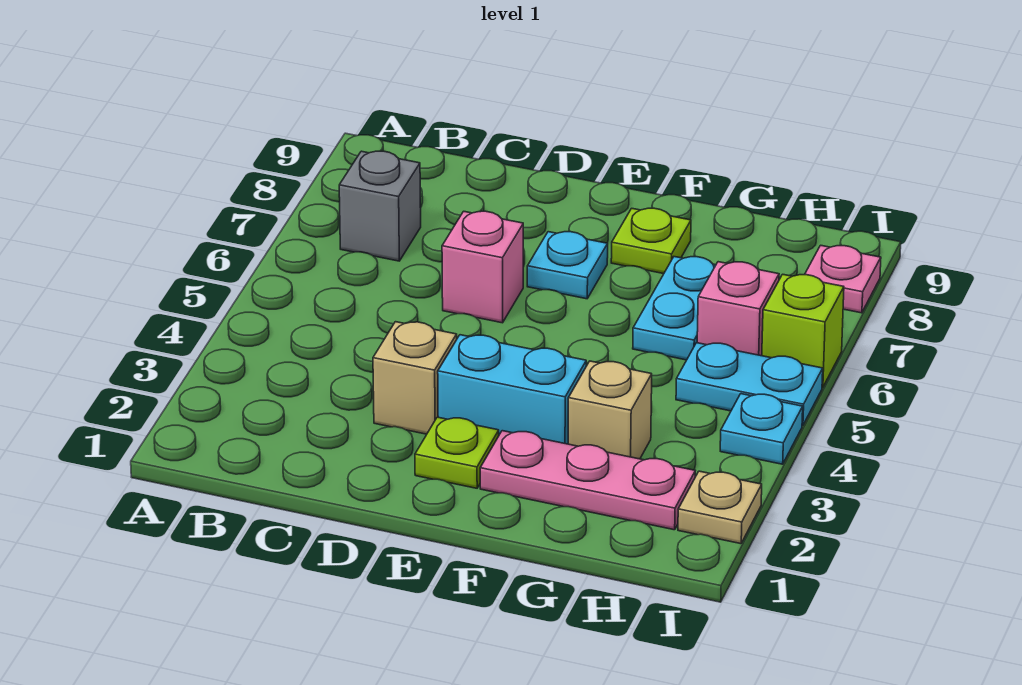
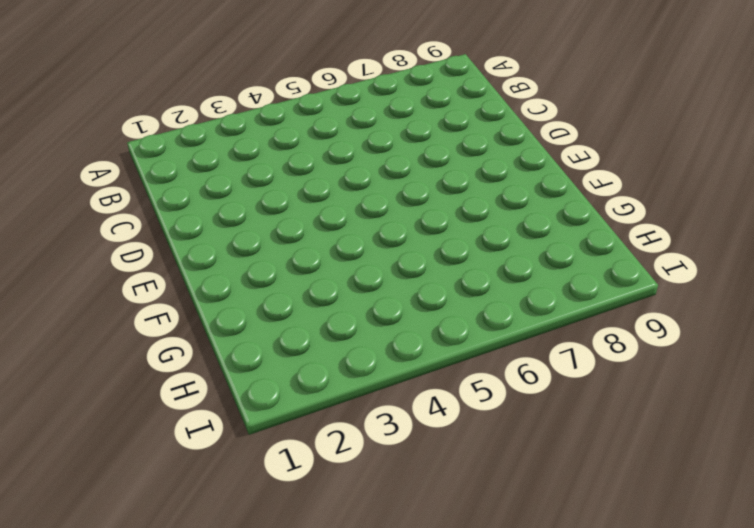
none -> grey brick B7 level 1
none -> tan brick D3 level 1
none -> pink brick D6 level 1

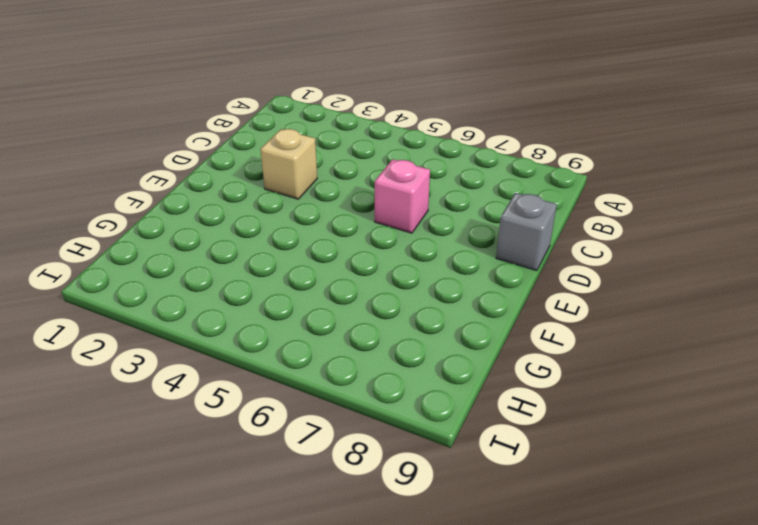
grey brick D9 level 1 -> grey brick B7 level 1
none -> lime plate E2 level 1
none -> cyan brick E3:F3 level 1
none -> cyan plate E7 level 1

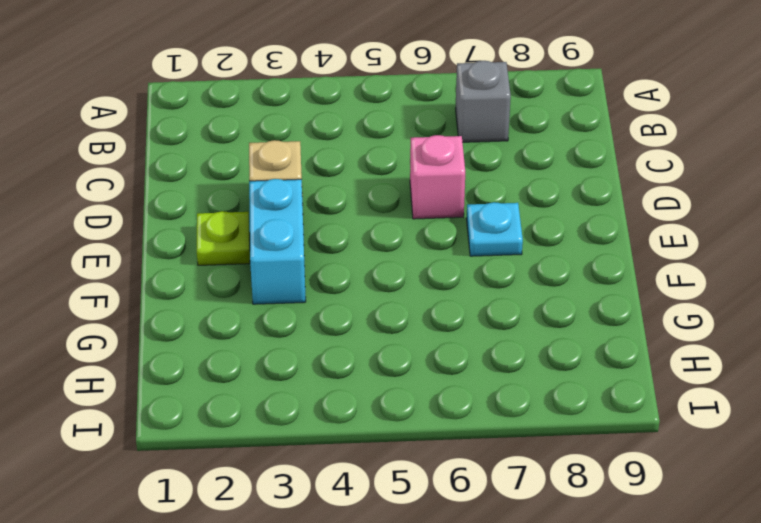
none -> pink plate F2:H2 level 1
none -> lime plate F8 level 1
none -> tan brick G3 level 1

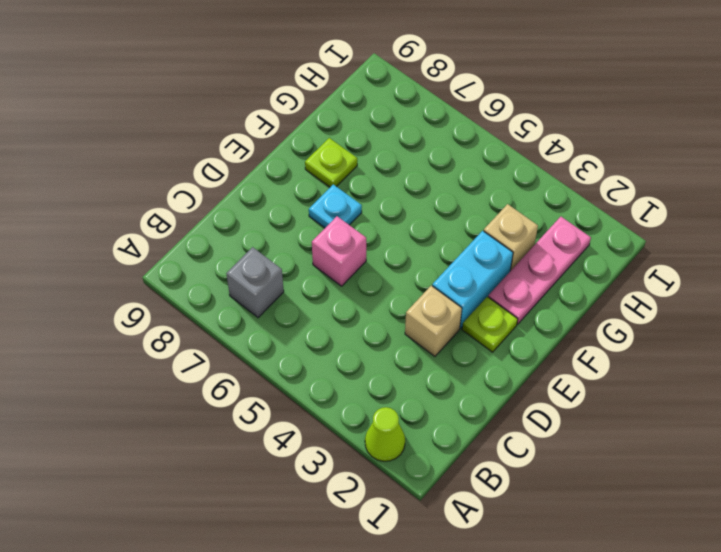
lime cone A2 level 1 -> none
none -> cyan plate G6:G7 level 1
none -> cyan plate H5:I5 level 1
none -> pink brick H6 level 1

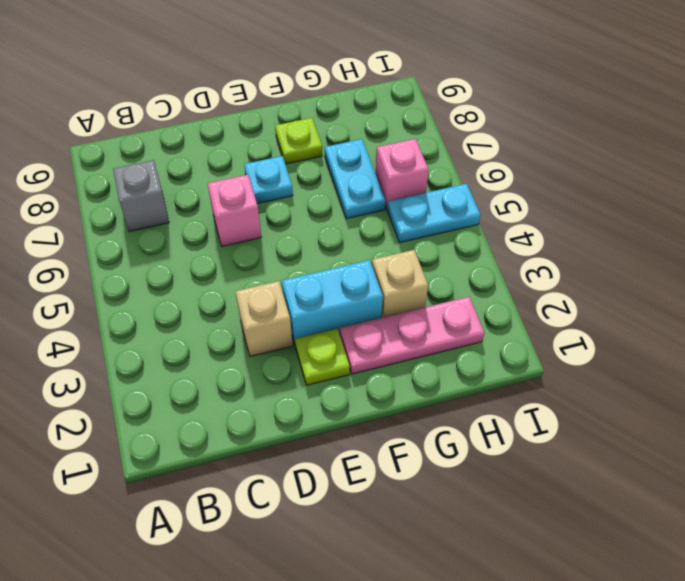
none -> tan plate I2 level 1
none -> cyan plate I4 level 1
none -> lime brick I6 level 1

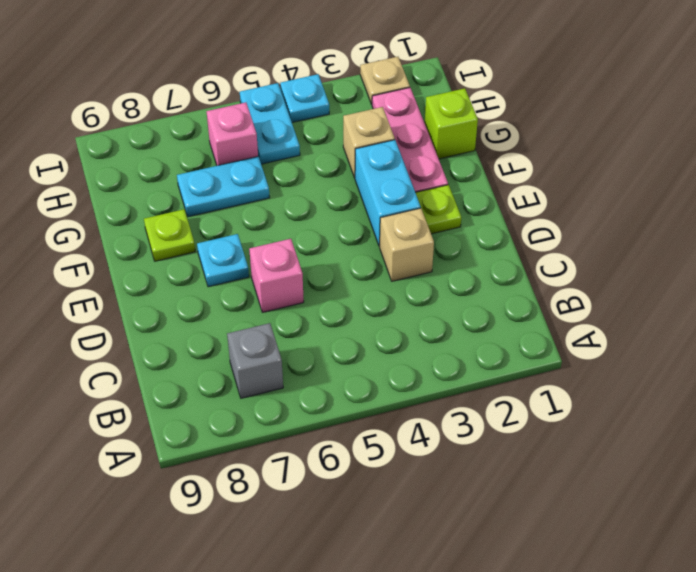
lime brick G1 level 1 -> lime brick I6 level 1
none -> pink plate I8 level 1

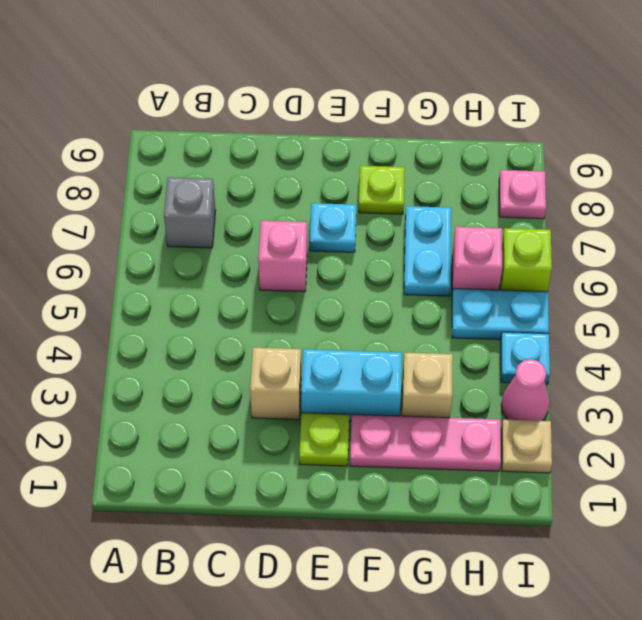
pink cone I3 level 1 -> none

